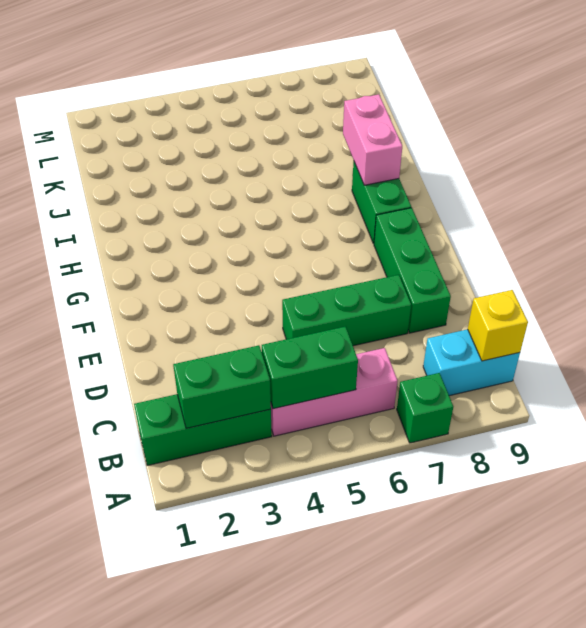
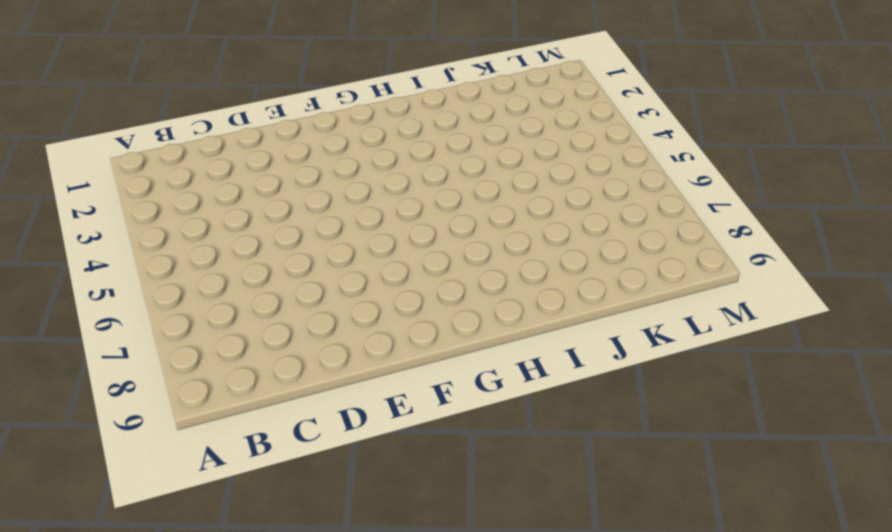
none -> green brick A7 level 1
none -> green brick B1:B3 level 1

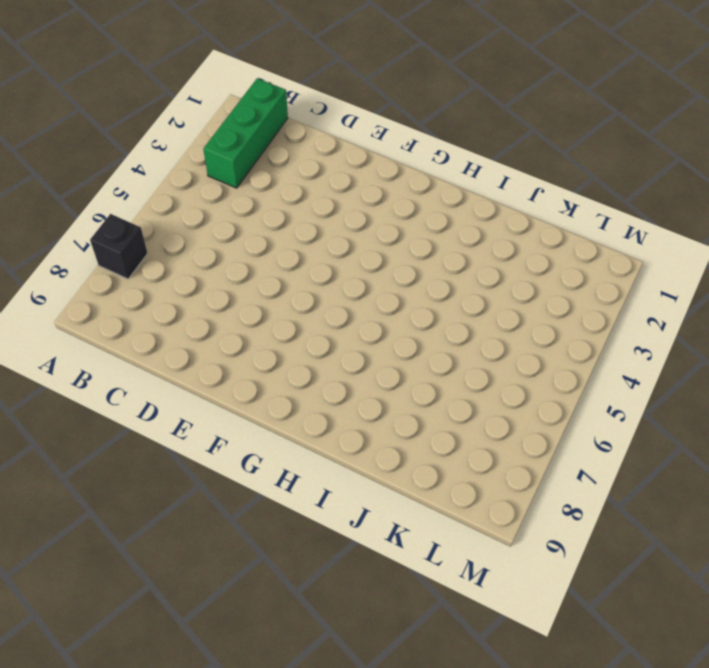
black brick A7 level 1 -> green brick A7 level 1
none -> pink brick B4:B6 level 1
none -> cyan brick B8:B9 level 1

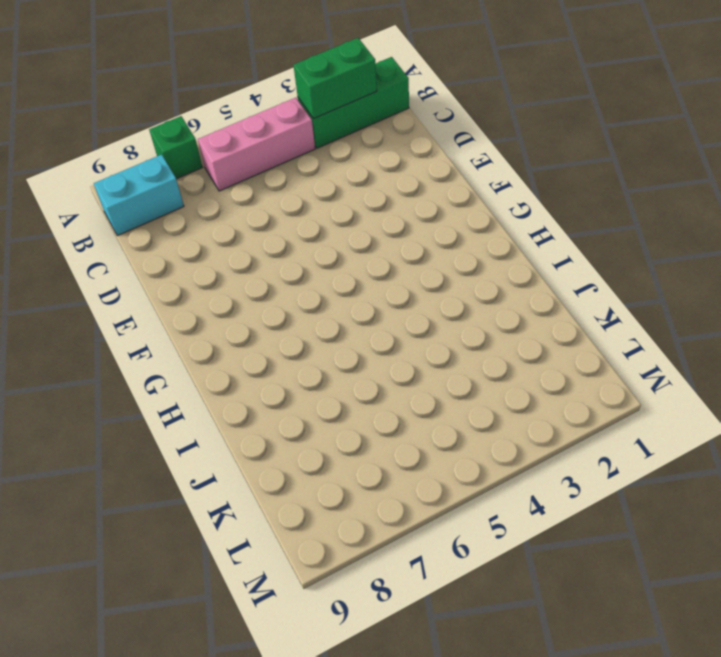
none -> green brick D5:D7 level 1
none -> green brick D8:F8 level 1

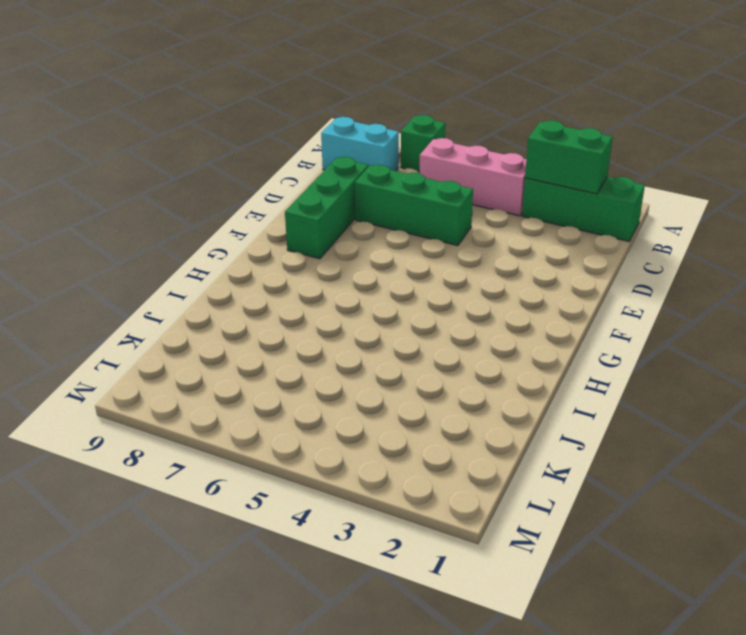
none -> green brick G8:H8 level 1
none -> green brick B4:B5 level 2

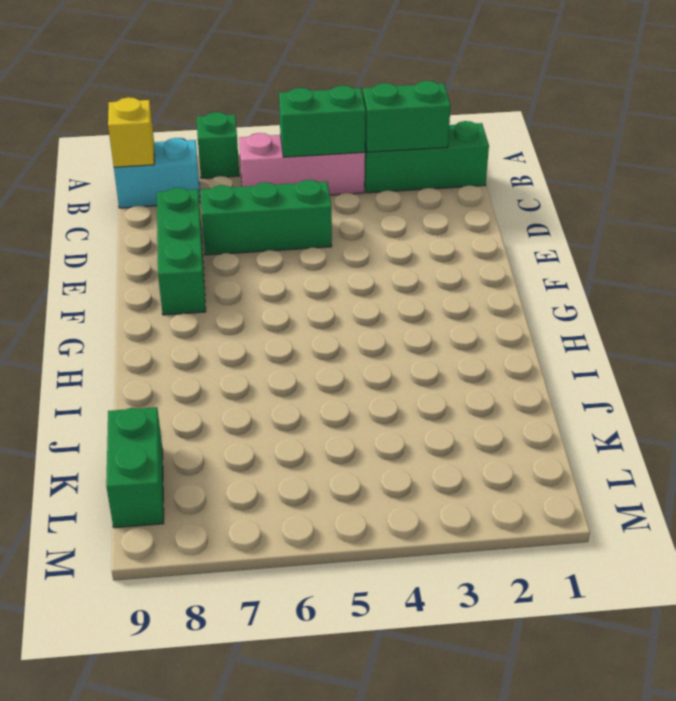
green brick K9:L9 level 1 -> green brick G8:H8 level 1
none -> pink brick H8:I8 level 2

